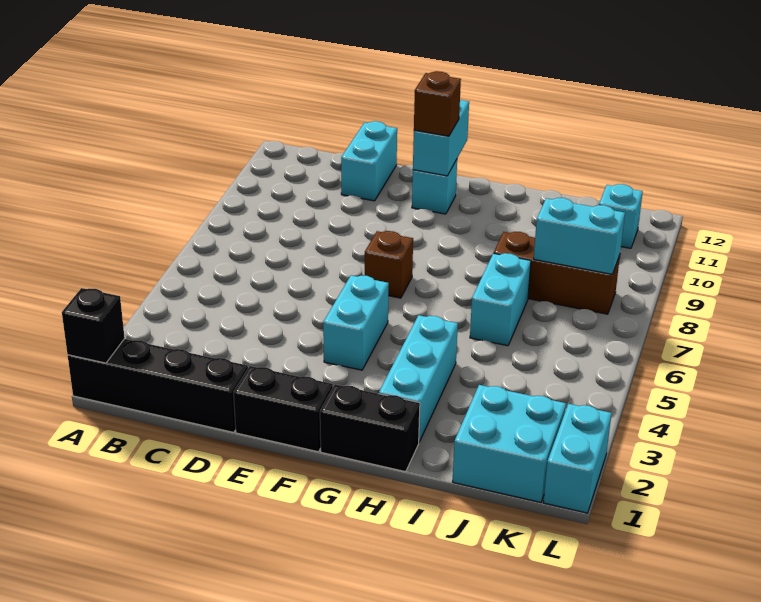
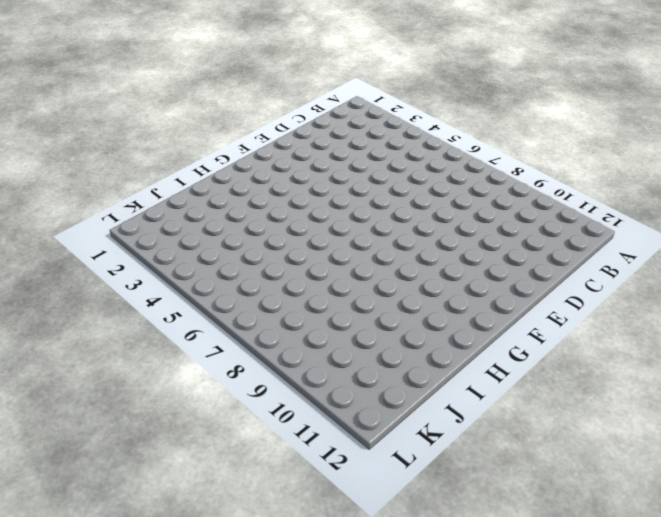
none -> black brick A1:D1 level 1
none -> cyan brick D11:D12 level 1
none -> black brick E1:F1 level 1

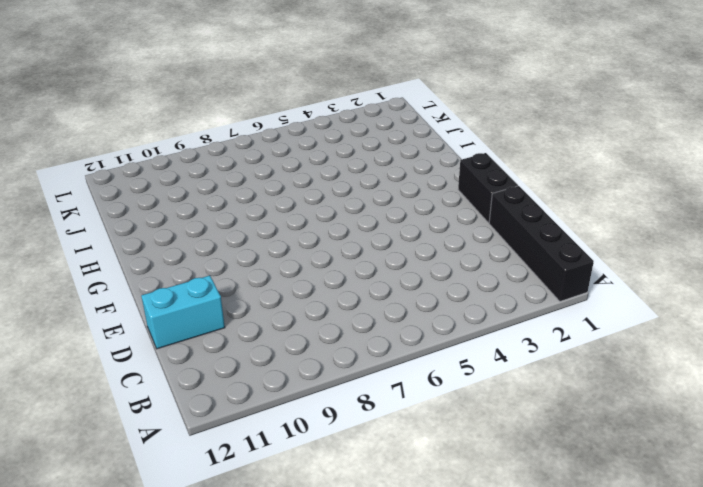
none -> cyan brick F4:F5 level 1
none -> brown brick F7 level 1
none -> cyan brick F11 level 1

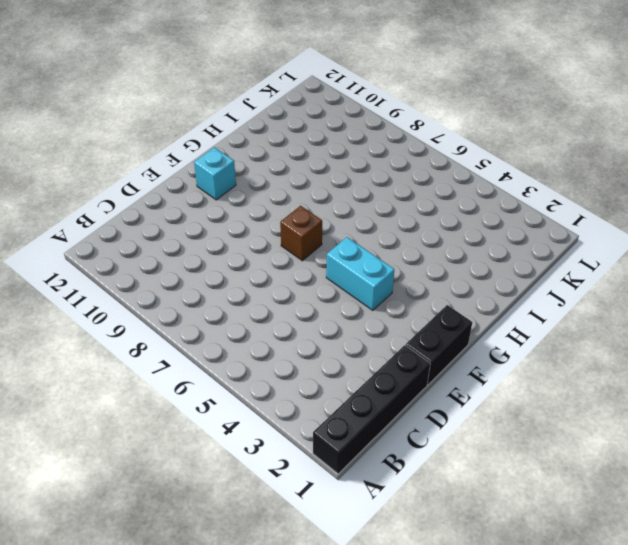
none -> cyan brick D11:D12 level 1
none -> black brick G1:H1 level 1
none -> cyan brick H2:H4 level 1

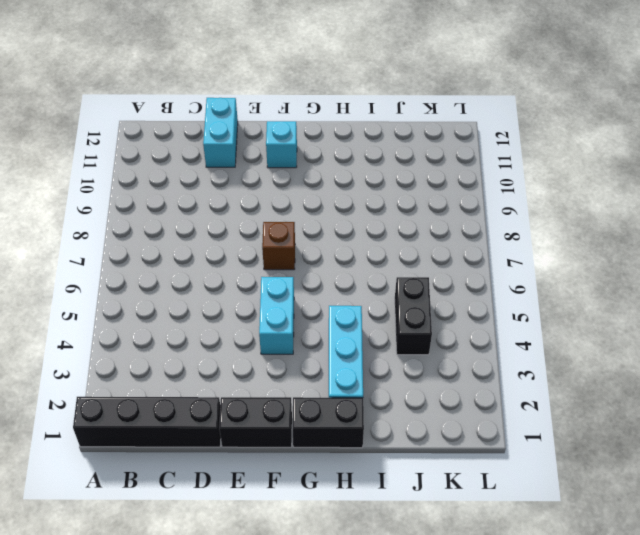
black brick J4:J5 level 1 -> none
none -> cyan brick I6:I7 level 1
none -> brown brick I8:K8 level 1
none -> cyan brick J1:K2 level 1

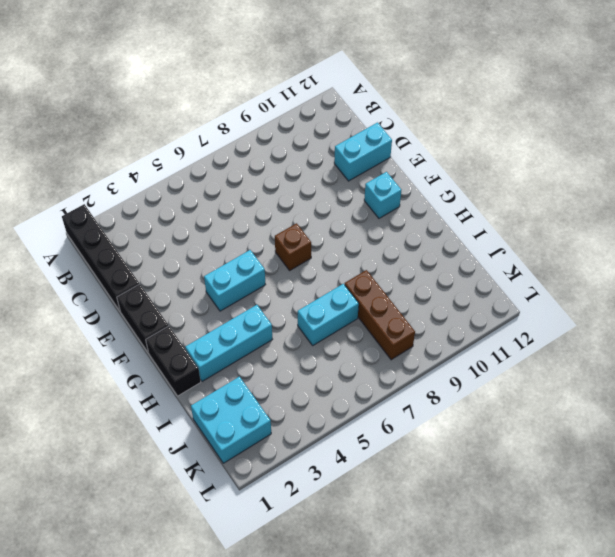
none -> cyan brick K11 level 1
none -> cyan brick L1:L2 level 1
none -> black brick A1 level 2

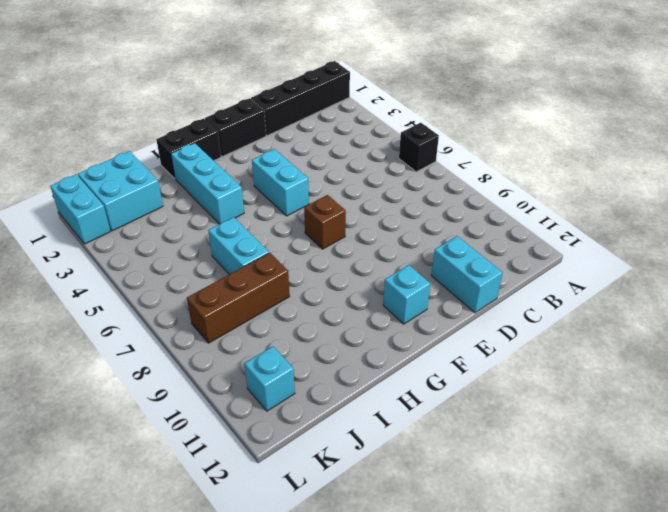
black brick A6 level 1 -> black brick A1 level 2
none -> cyan brick F11:F12 level 2
none -> cyan brick J8:K8 level 2
none -> brown brick F11 level 3

